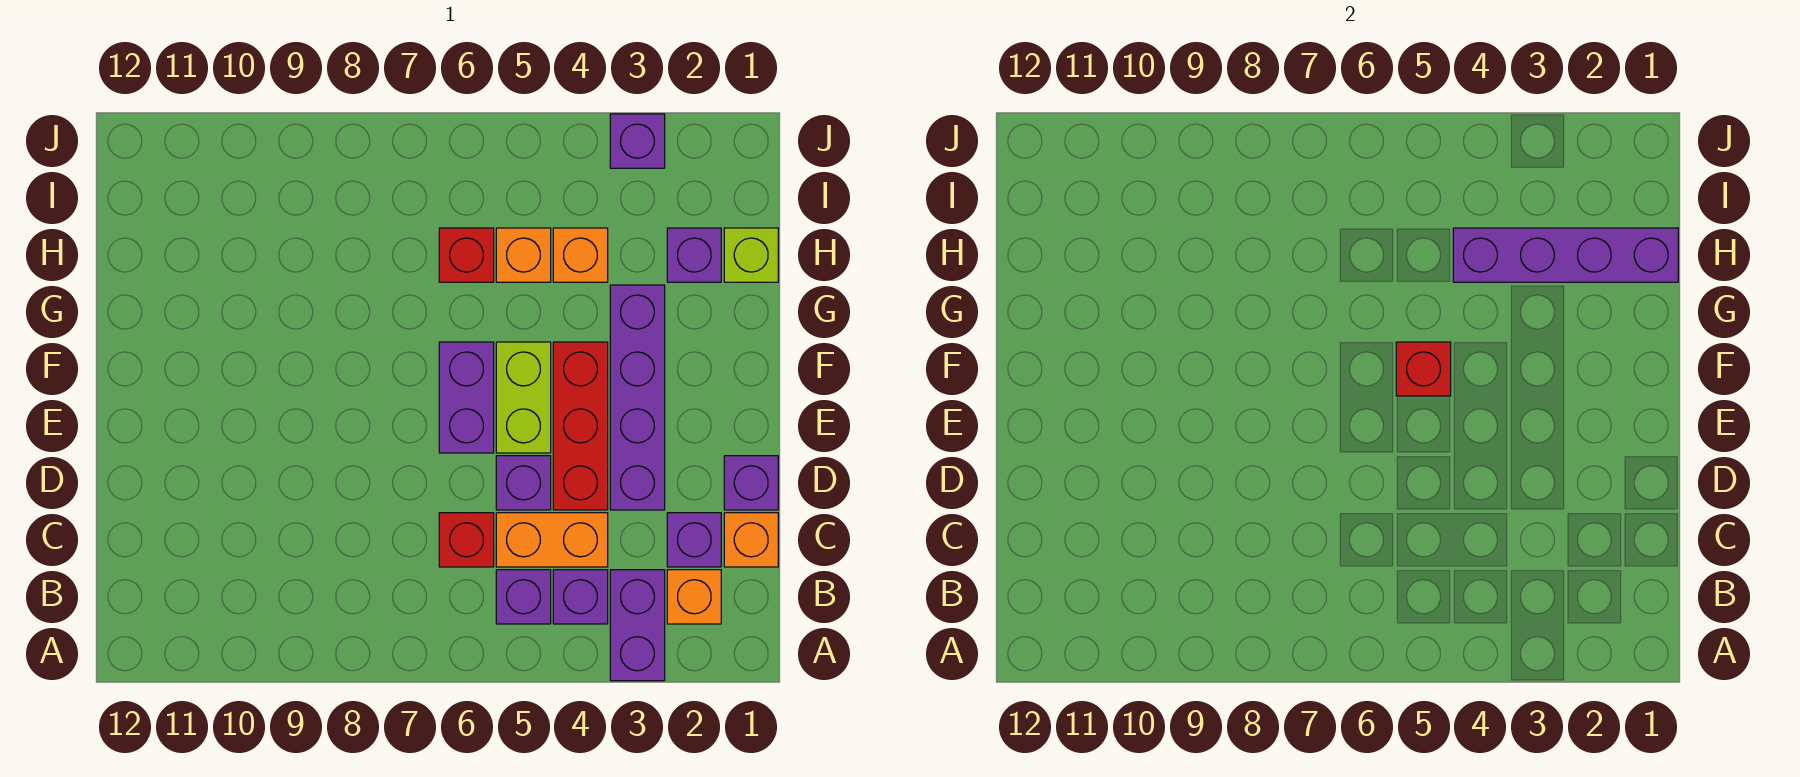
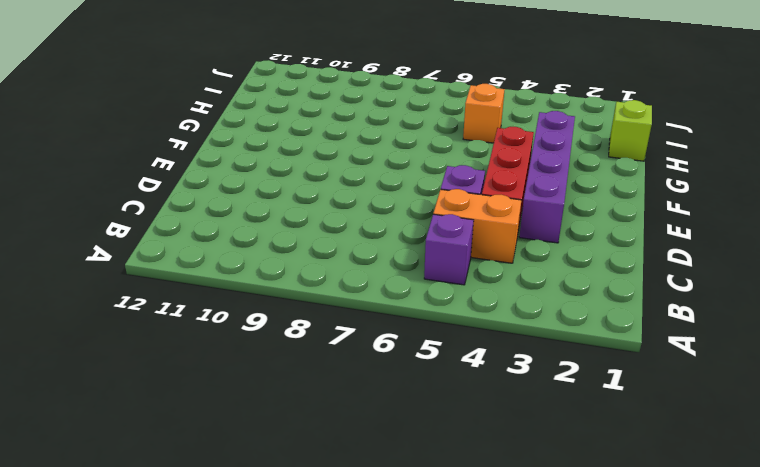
none -> purple brick A3:B3 level 1
none -> orange brick B2 level 1
none -> purple brick B4 level 1

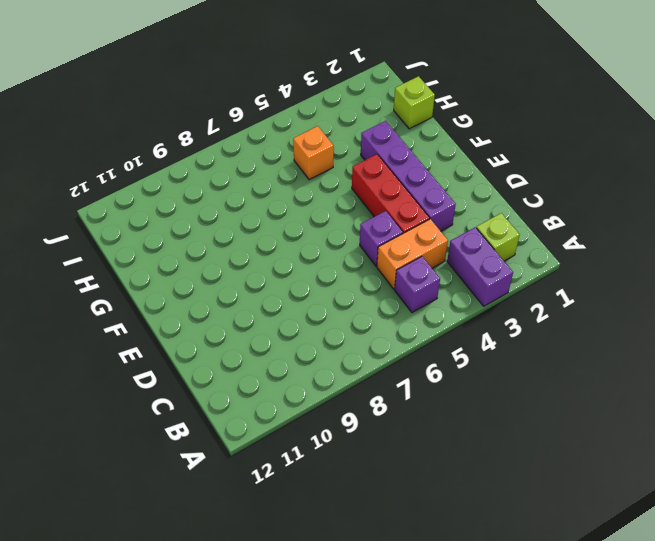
lime brick B2 level 1 -> orange brick B2 level 1
none -> purple brick B4 level 1
none -> orange brick C1 level 1
none -> purple brick C2 level 1

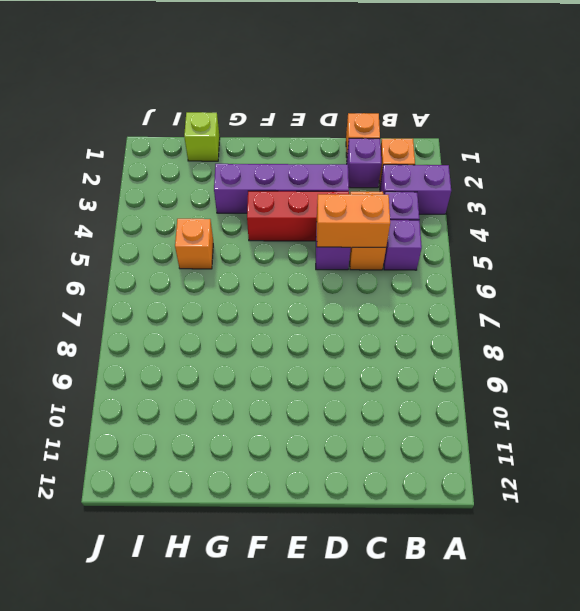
orange brick C5:D5 level 2 -> none
none -> red brick C6 level 1
none -> purple brick D1 level 1
none -> lime brick E5:F5 level 1

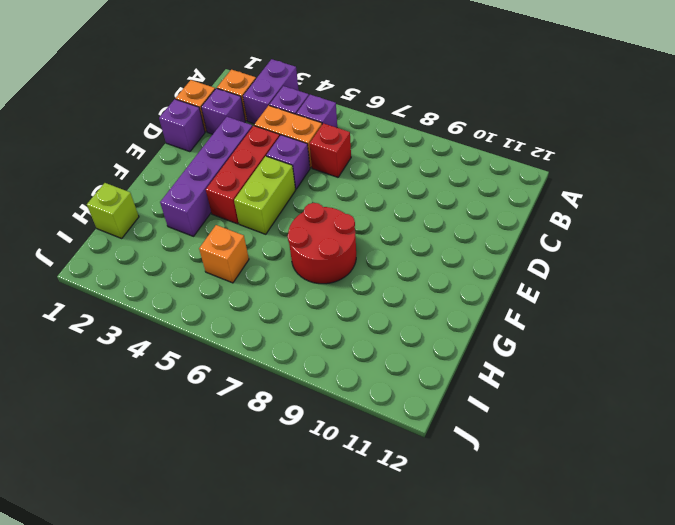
red round brick F7:G8 level 1 -> none
none -> purple brick E6:F6 level 1
none -> purple brick H2 level 1
none -> orange brick H4 level 1

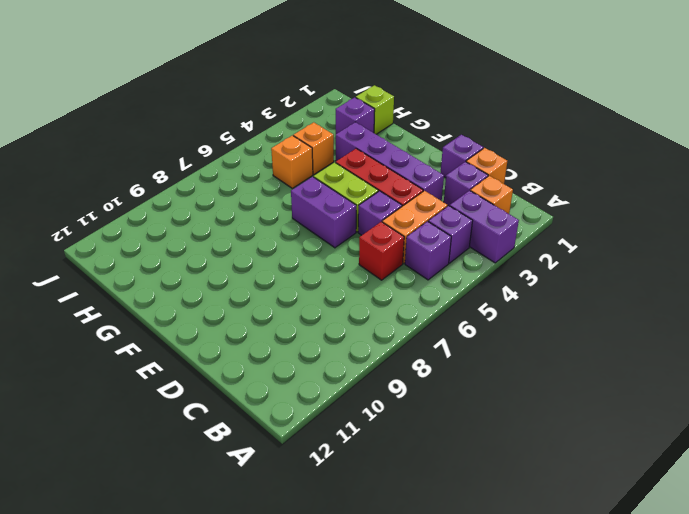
none -> red brick H6 level 1
none -> purple brick J3 level 1
none -> red brick F5 level 2

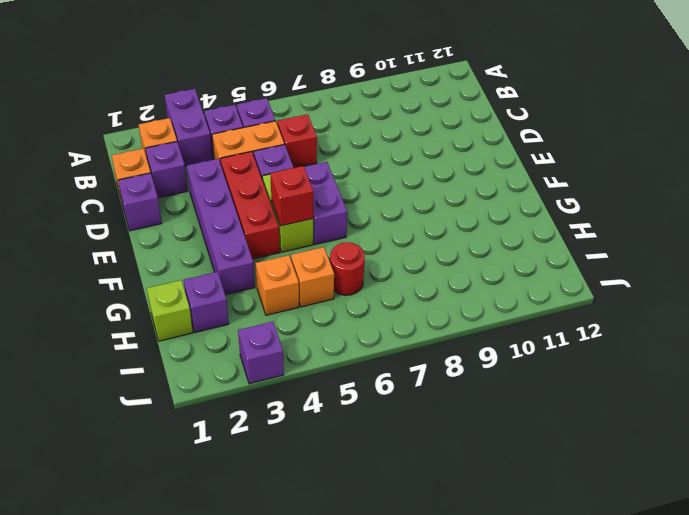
red round brick H6 level 1 -> red brick H6 level 1
none -> purple brick H1:H4 level 2

